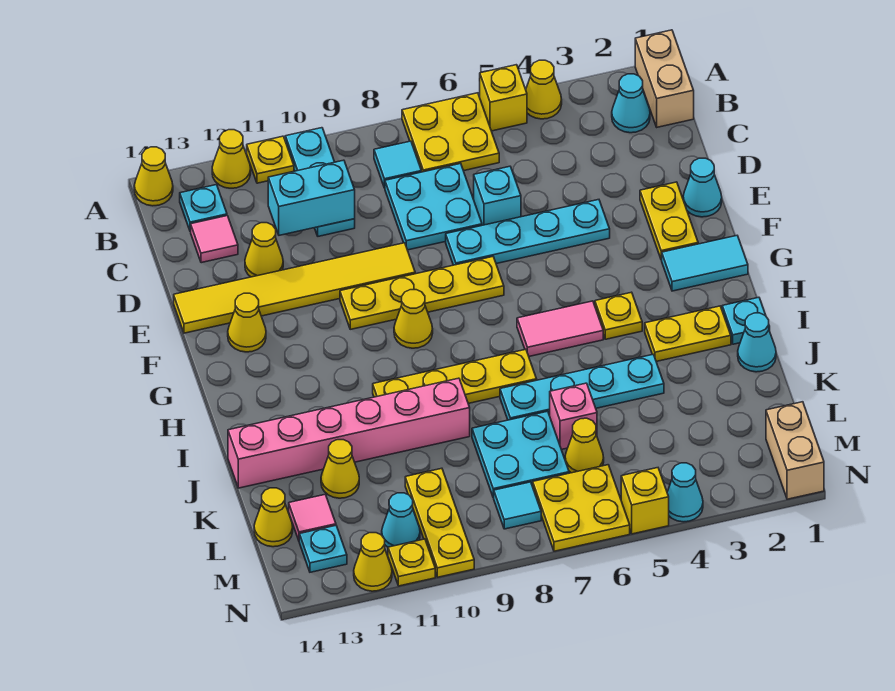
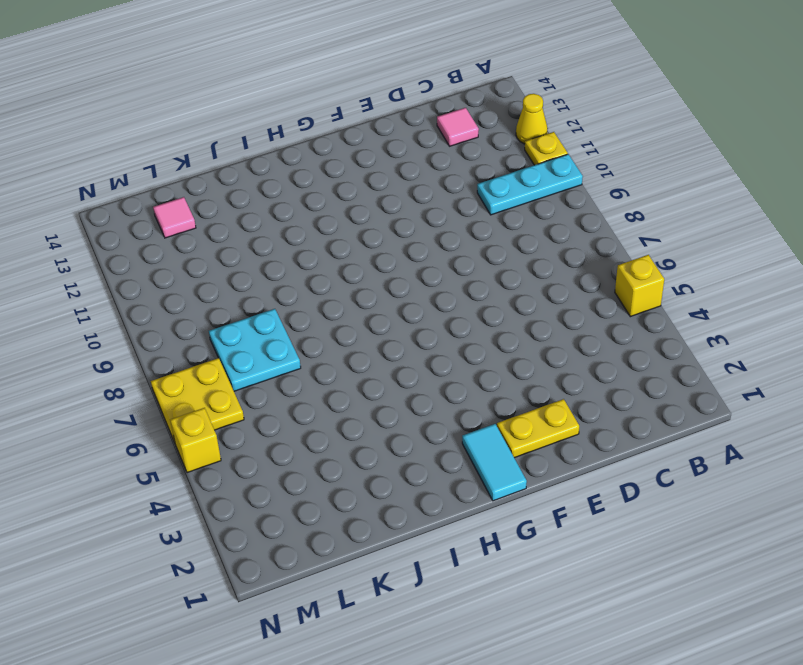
none -> tan brick A1:B1 level 1
none -> yellow cone A4 level 1
none -> yellow plate A6:B7 level 1
none -> yellow cone A14 level 1

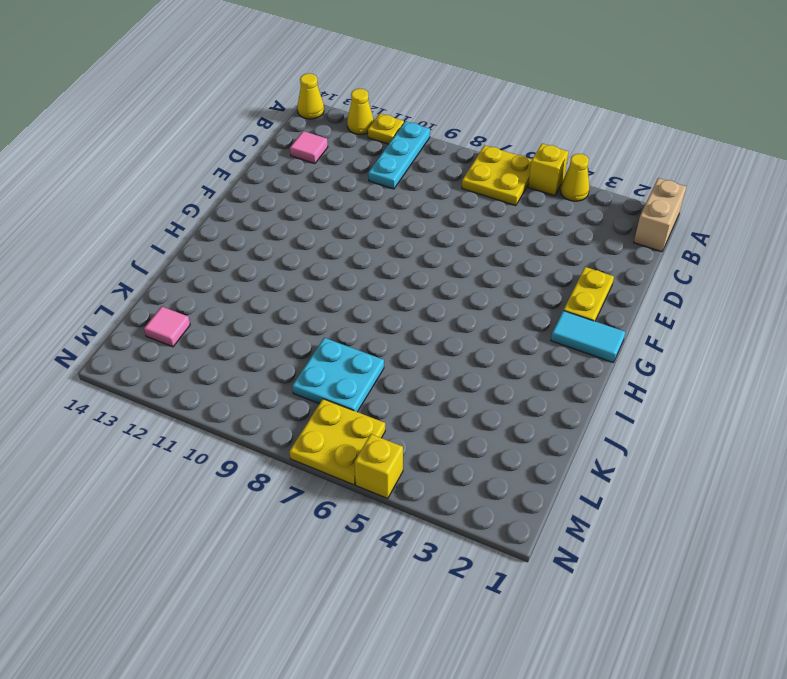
none -> cyan cone B2 level 1
none -> cyan tile B8 level 1
none -> cyan plate B13 level 1
none -> cyan plate C7:D8 level 1

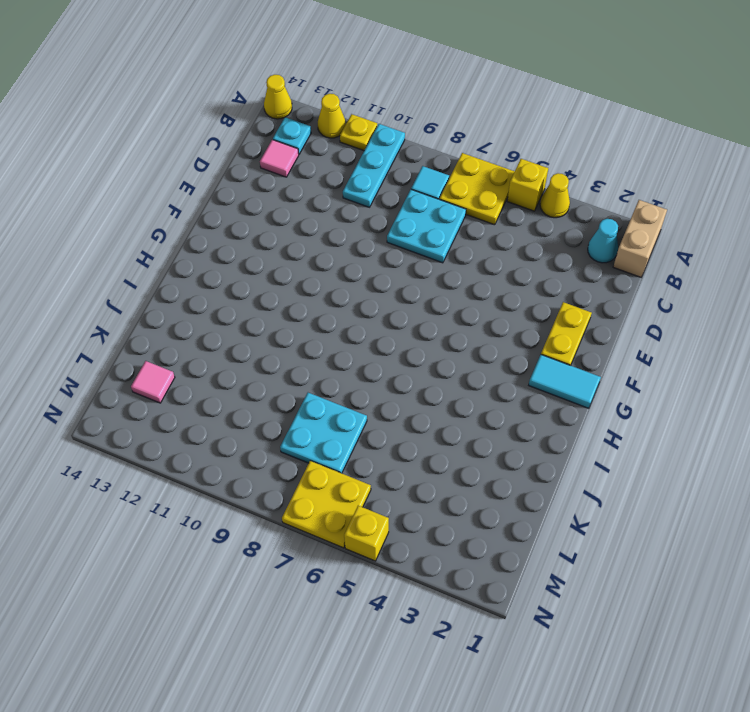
none -> cyan brick D6 level 1
none -> yellow cone D12 level 1
none -> cyan cone E1 level 1
none -> cyan plate E4:E7 level 1

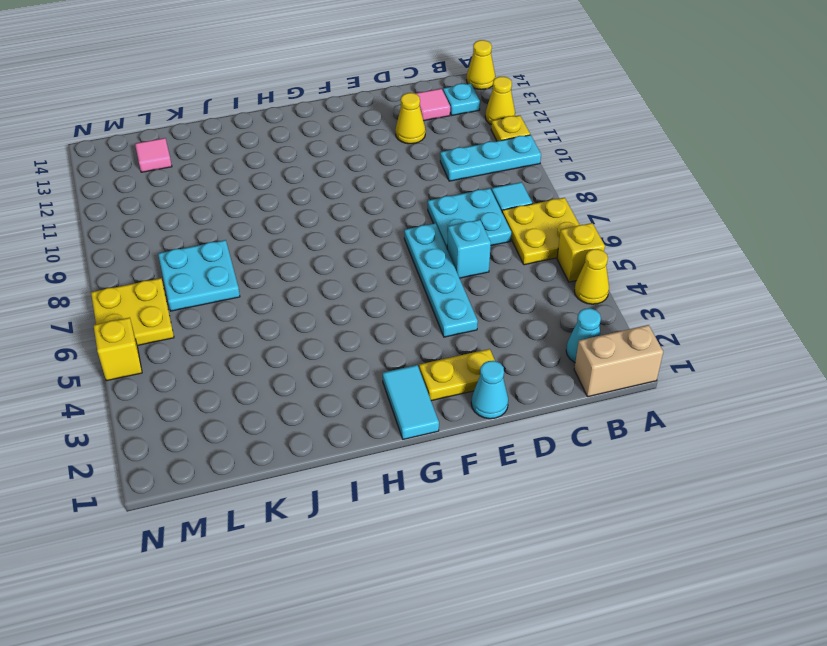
none -> yellow tile E9:E14 level 1
none -> yellow plate F7:F10 level 1
none -> yellow cone F13 level 1
none -> yellow cone G9 level 1

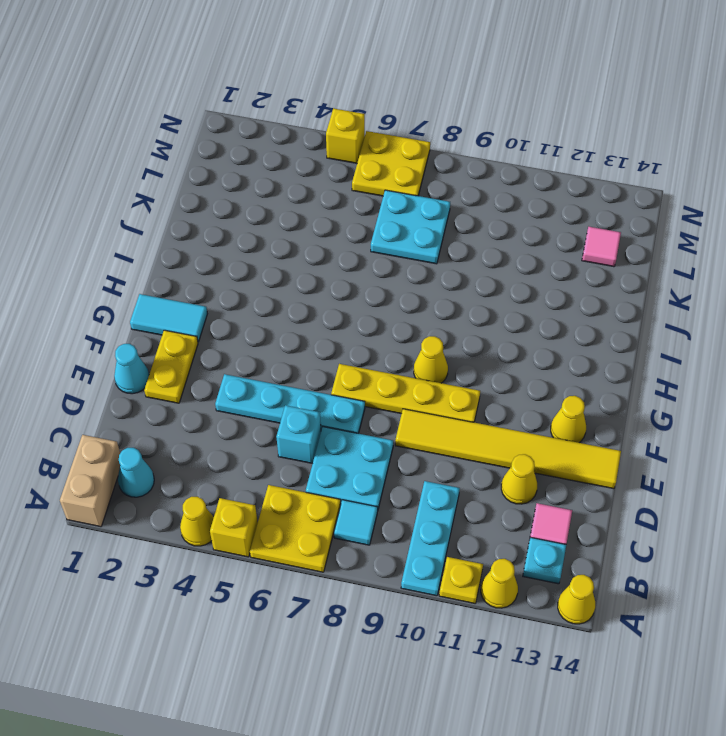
none -> yellow plate H4 level 1
none -> pink tile H5:H6 level 1
none -> cyan plate I1 level 1
none -> yellow plate I2:I3 level 1

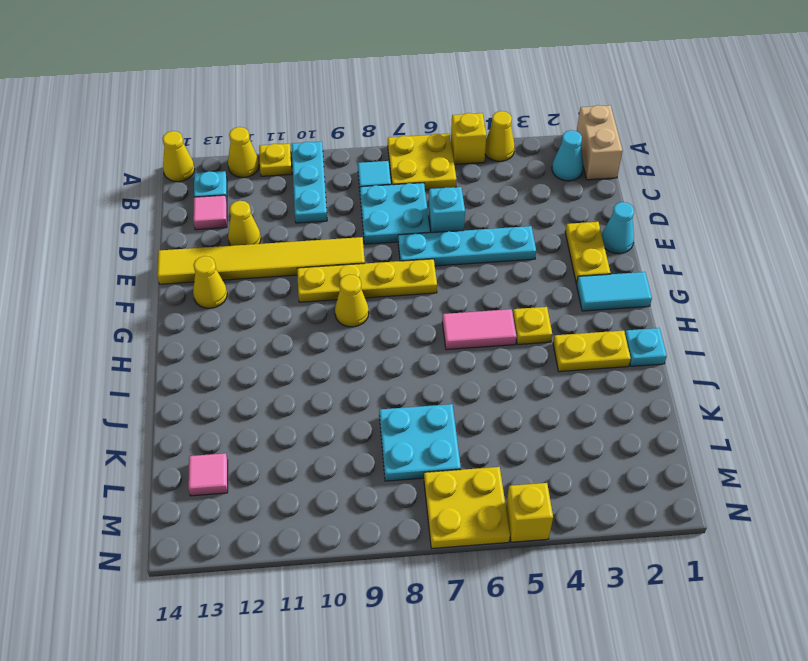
none -> yellow plate I7:I10 level 1
none -> cyan cone J1 level 1
none -> cyan plate J4:J7 level 1
none -> pink brick J9:J14 level 1

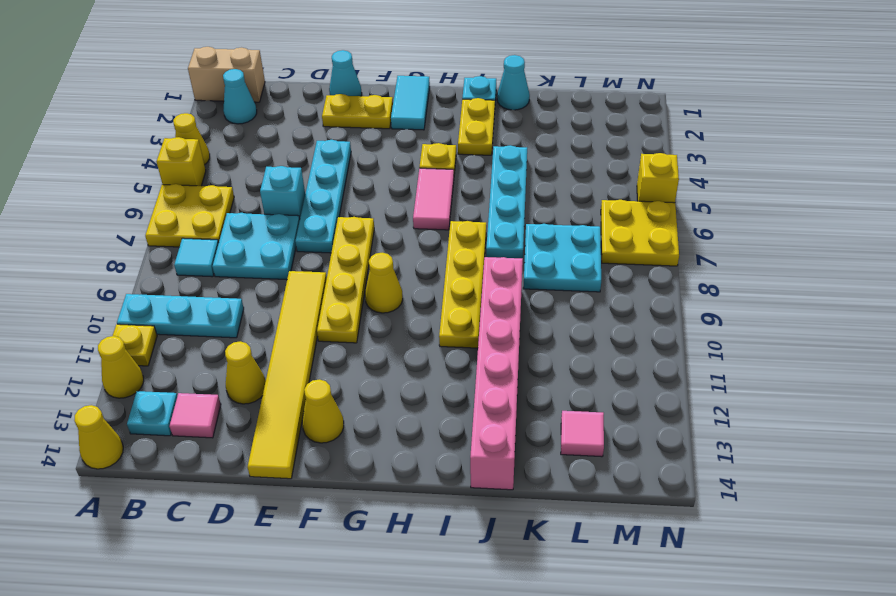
none -> pink brick K6 level 1
none -> yellow cone K12 level 1
none -> yellow cone L6 level 1
none -> yellow plate L10:N10 level 1

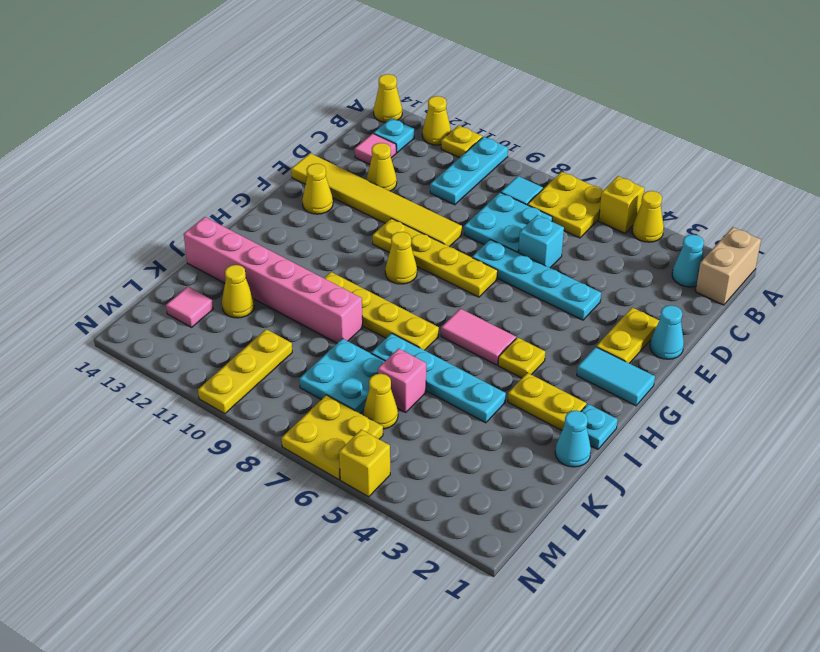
none -> yellow cone L14 level 1
none -> tan brick M1:N1 level 1
none -> cyan tile M8 level 1
none -> cyan cone M11 level 1

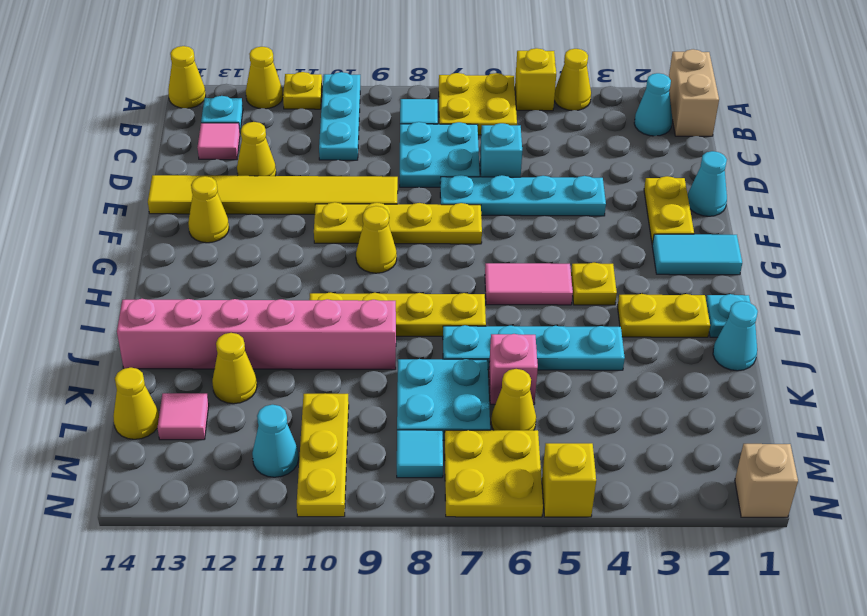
tan brick N1 level 1 -> tan brick M1:N1 level 1
none -> cyan plate M13 level 1
none -> cyan cone N4 level 1
none -> yellow plate N11 level 1
none -> yellow cone N12 level 1

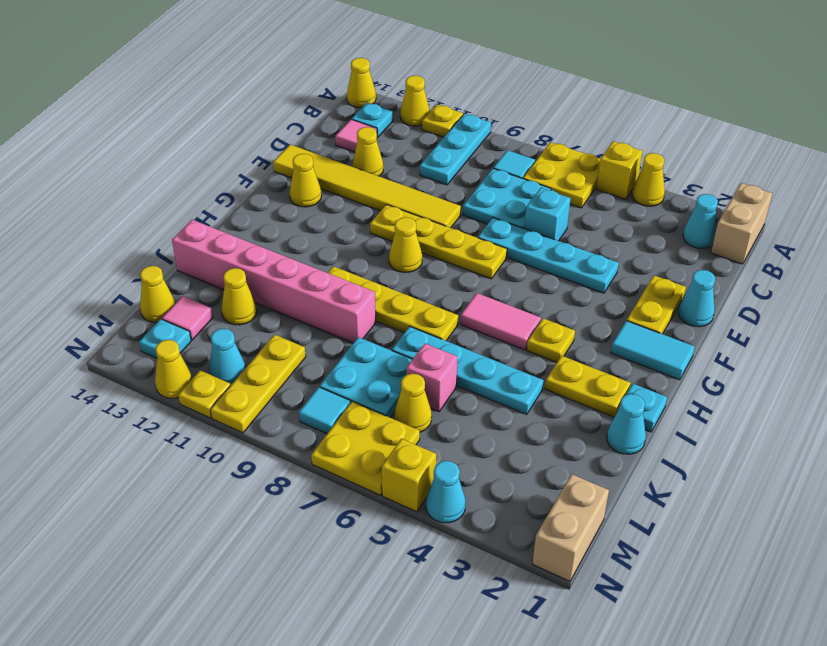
none -> cyan brick C10:C11 level 2

